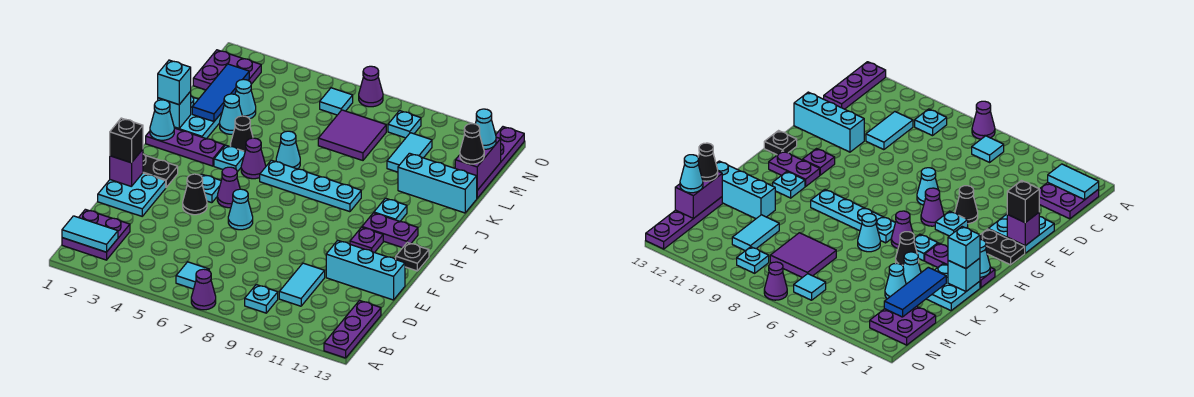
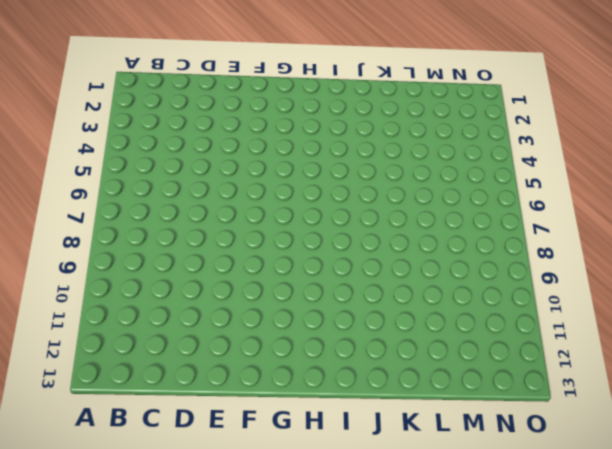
none -> purple cone A7 level 1
none -> purple plate A13:C13 level 1
none -> purple plate B1:C2 level 1
none -> cyan tile B6 level 1

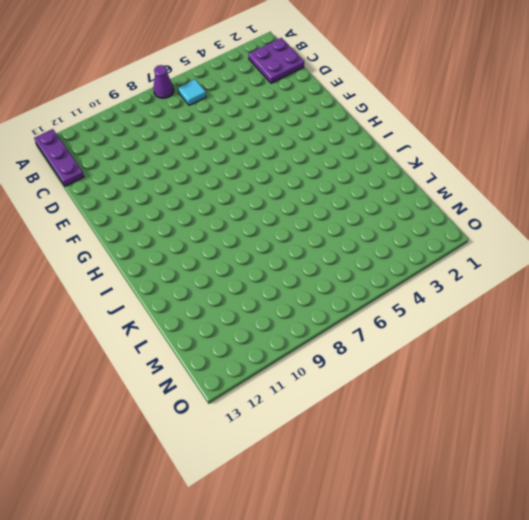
none -> cyan plate B9 level 1
none -> cyan tile C10:D10 level 1
none -> cyan plate E1:F2 level 1
none -> cyan brick E11:E13 level 1

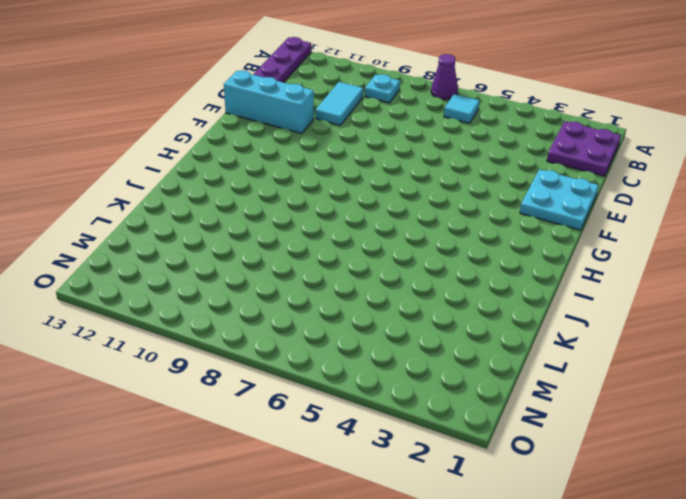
none -> black cone F4 level 1
none -> cyan cone F6 level 1
none -> black plate G1:G2 level 1
none -> cyan plate G4 level 1

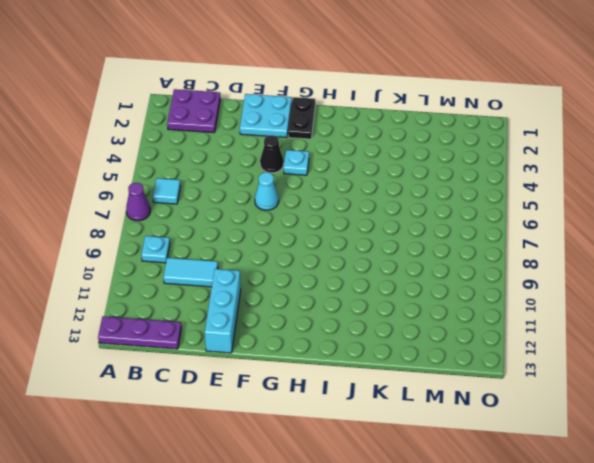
none -> purple cone G5 level 1
none -> purple plate G11 level 1
none -> black plate G13 level 1
none -> purple plate H11:H12 level 1

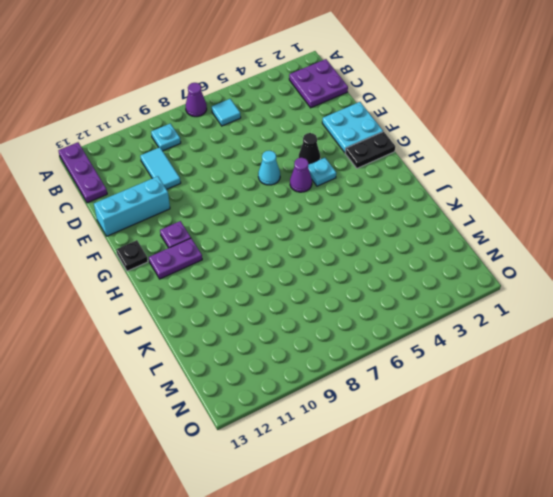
none -> purple plate I1:I3 level 1
none -> cyan plate I4 level 1
none -> purple cone I5 level 1
none -> cyan plate I6:I9 level 1

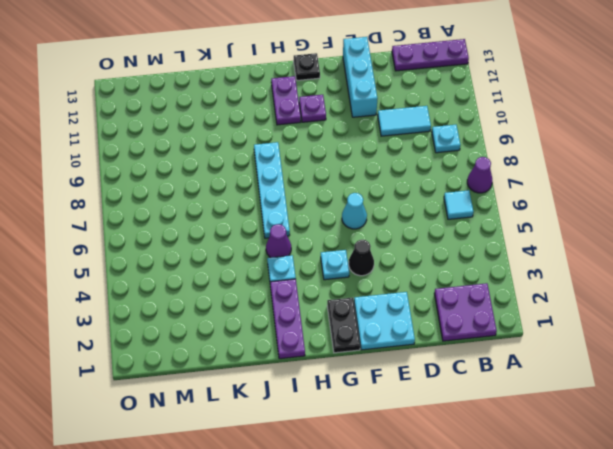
none -> purple cone G5 level 1
none -> cyan plate I11 level 1
none -> cyan plate J1:K2 level 1
none -> black cone J4 level 1

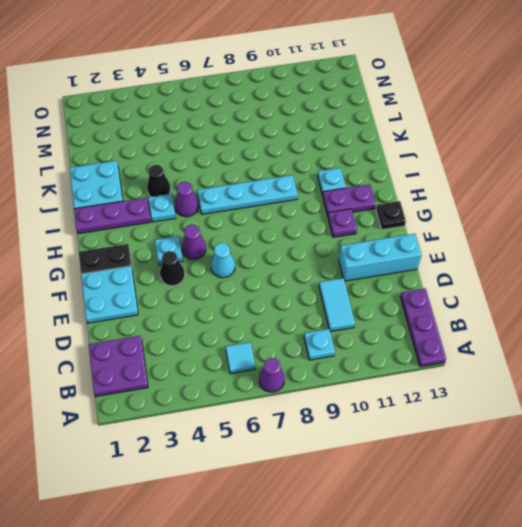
none -> cyan cone J6 level 1
none -> cyan cone K3 level 1
none -> cyan brick K11:K13 level 1
none -> cyan cone L3 level 1

